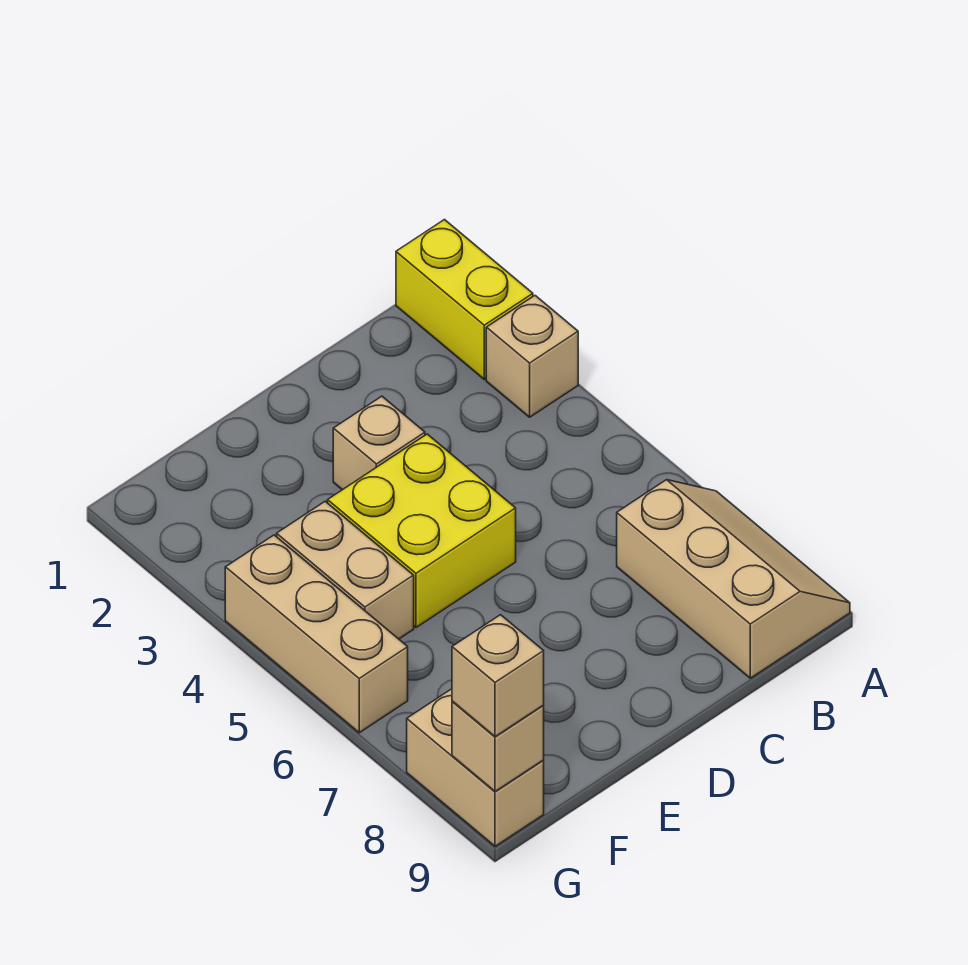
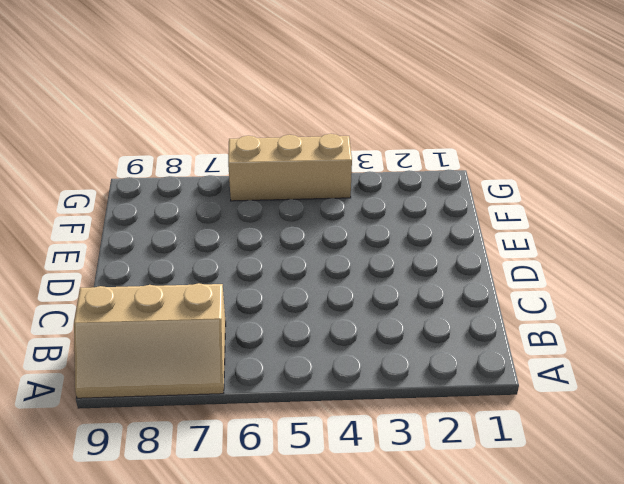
none -> yellow brick A1:A2 level 1
none -> tan brick A3 level 1

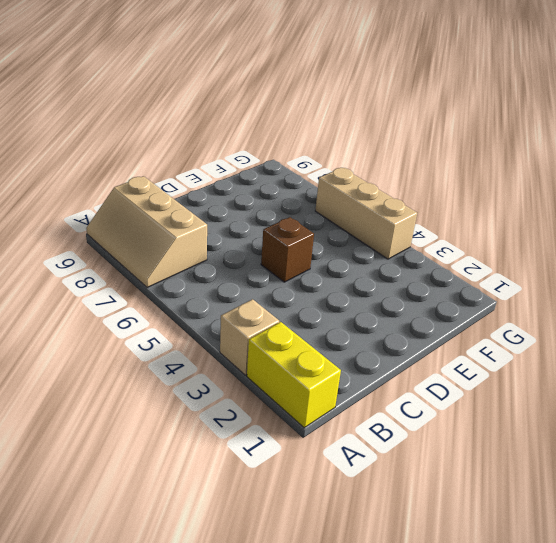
brown brick D5 level 1 -> yellow brick D4:E5 level 1
none -> tan brick D3 level 1
none -> tan brick F4:F5 level 1

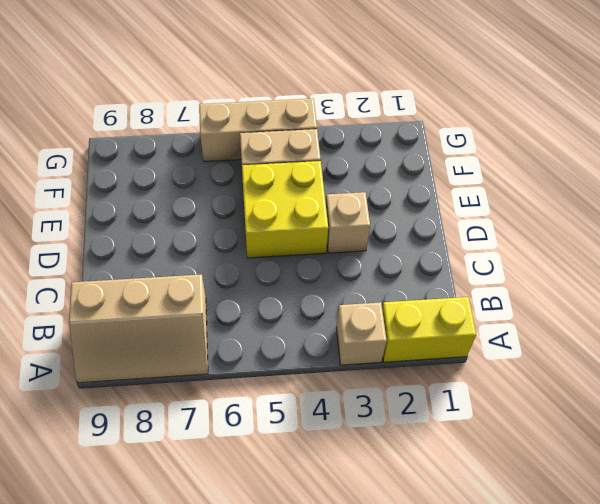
none -> tan brick G8:G9 level 1
none -> tan brick G9 level 2

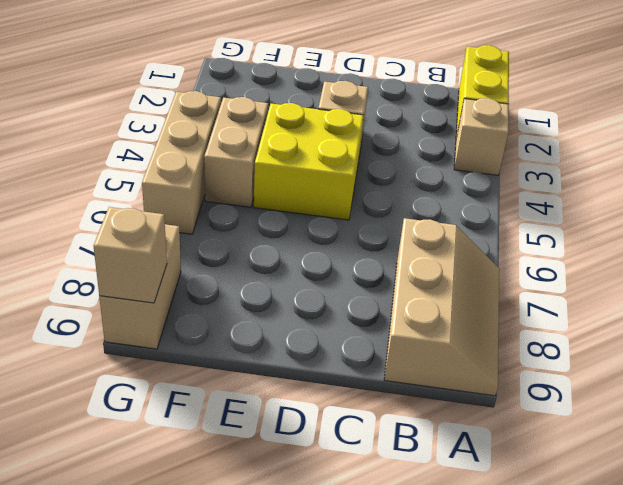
none -> tan brick G9 level 3

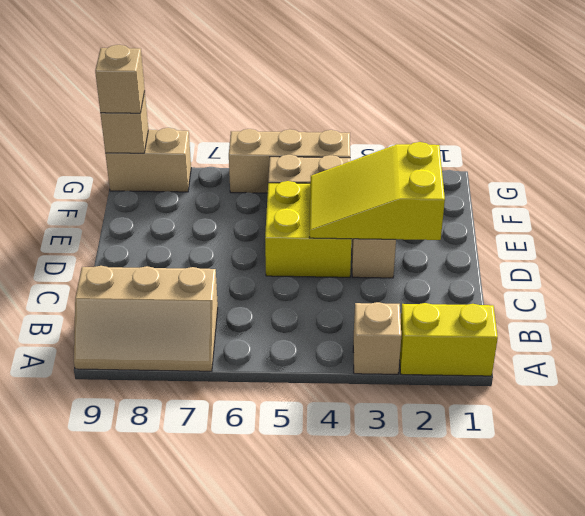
yellow slope D2:E4 level 2 top 2 -> none

